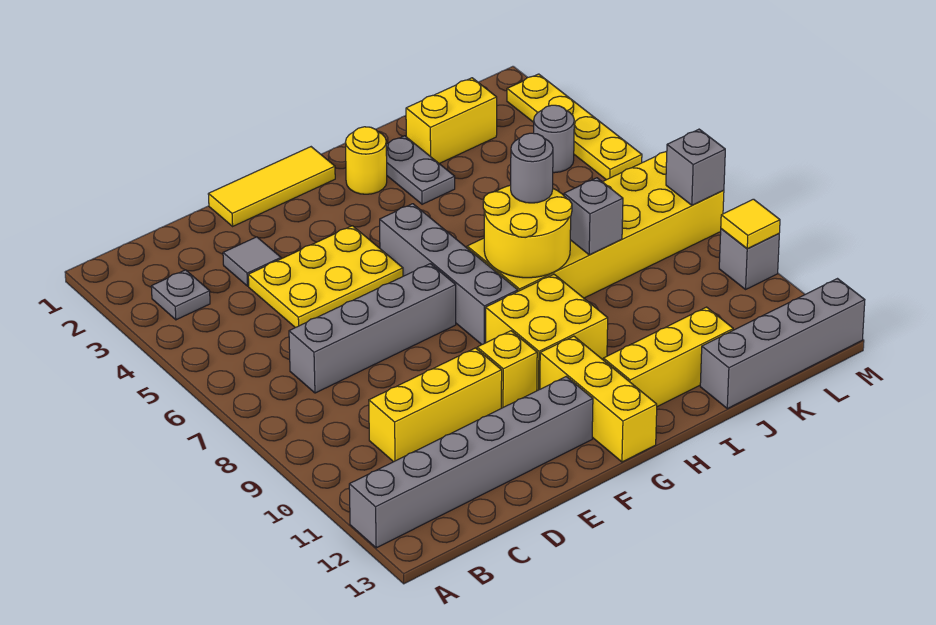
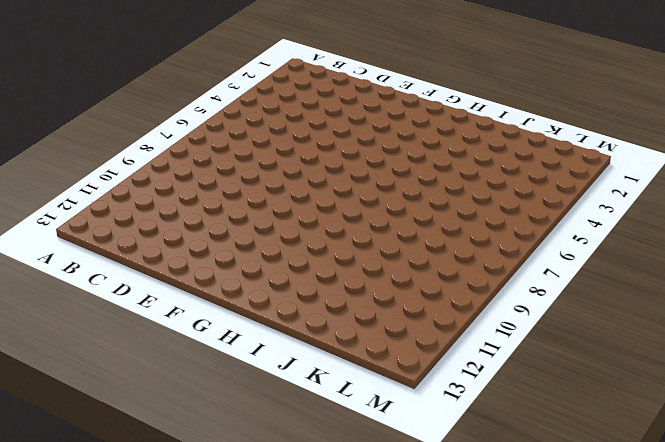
none -> grey brick A12:F12 level 1
none -> grey plate B3 level 1
none -> grey brick C7:F7 level 1

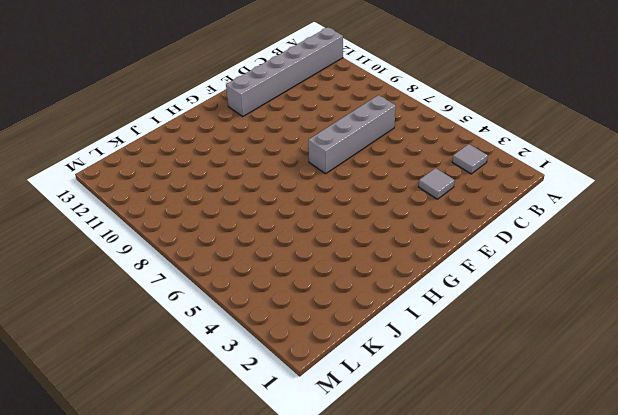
grey tile B3 level 1 -> grey plate B3 level 1
none -> yellow brick C10:E10 level 1
none -> yellow plate D4:F5 level 1
none -> yellow tile E1:G1 level 1

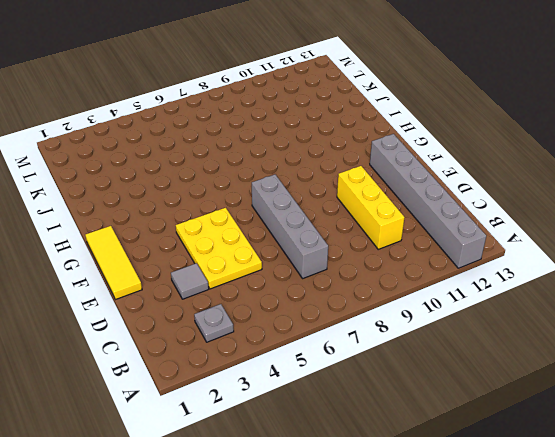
none -> yellow brick F10 level 1
none -> grey brick G5:G8 level 1
none -> yellow brick G9:H10 level 1

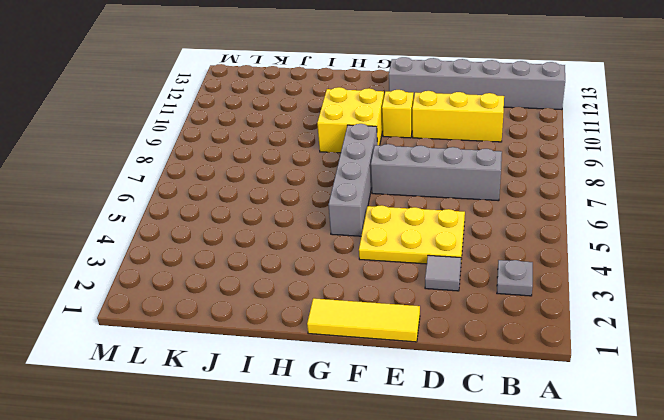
none -> yellow brick G11:G13 level 1
none -> yellow round brick H2 level 1
none -> yellow brick H7:M8 level 1

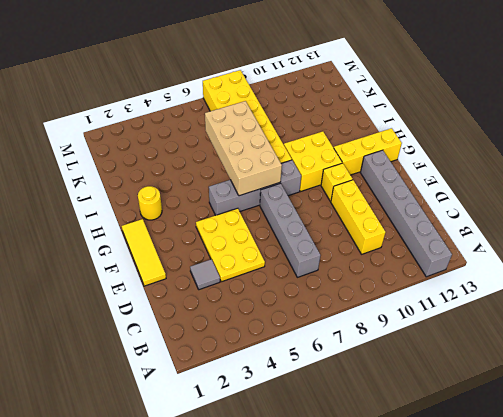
tan brick G6:J7 level 2 -> yellow round brick H7:I8 level 2
none -> grey plate B3 level 1
none -> yellow brick H12:J12 level 1
none -> grey plate I2:I3 level 1

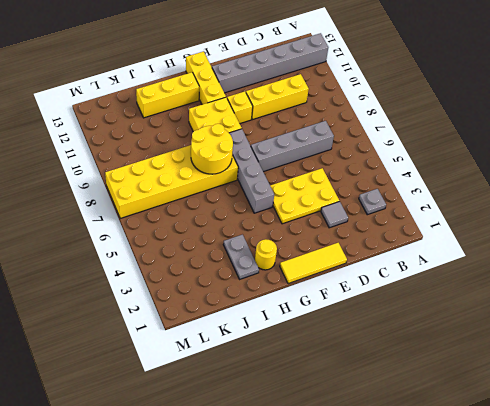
none -> yellow brick J2:K2 level 1
none -> grey brick J13:M13 level 1
none -> grey round brick L4 level 1

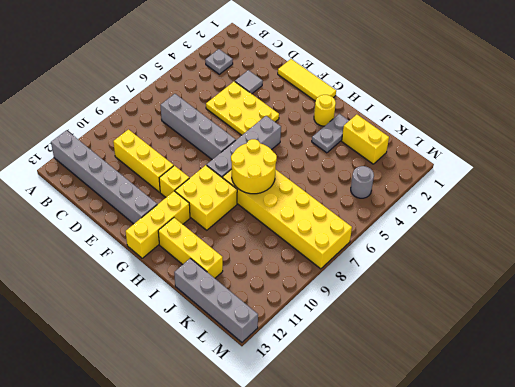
none -> yellow plate M2:M5 level 1
none -> grey brick M10 level 1
none -> grey brick J8 level 2

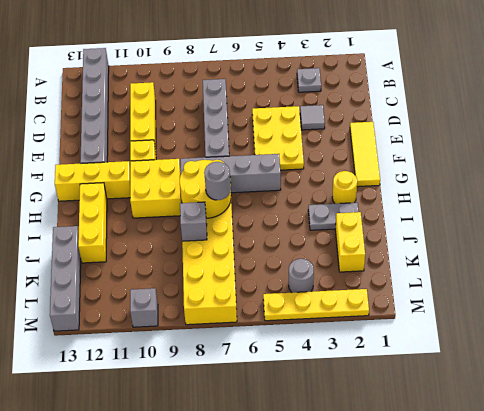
none -> grey brick M8 level 2
none -> yellow tile M10 level 2

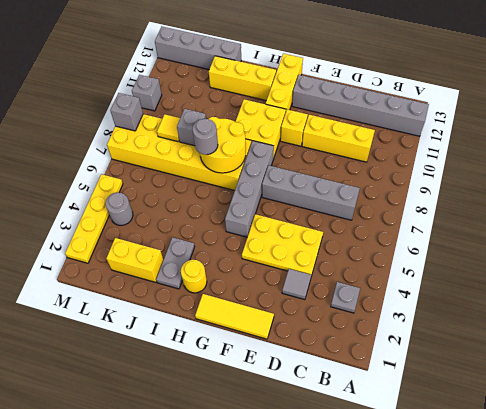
yellow tile K8 level 2 -> yellow tile M10 level 2

